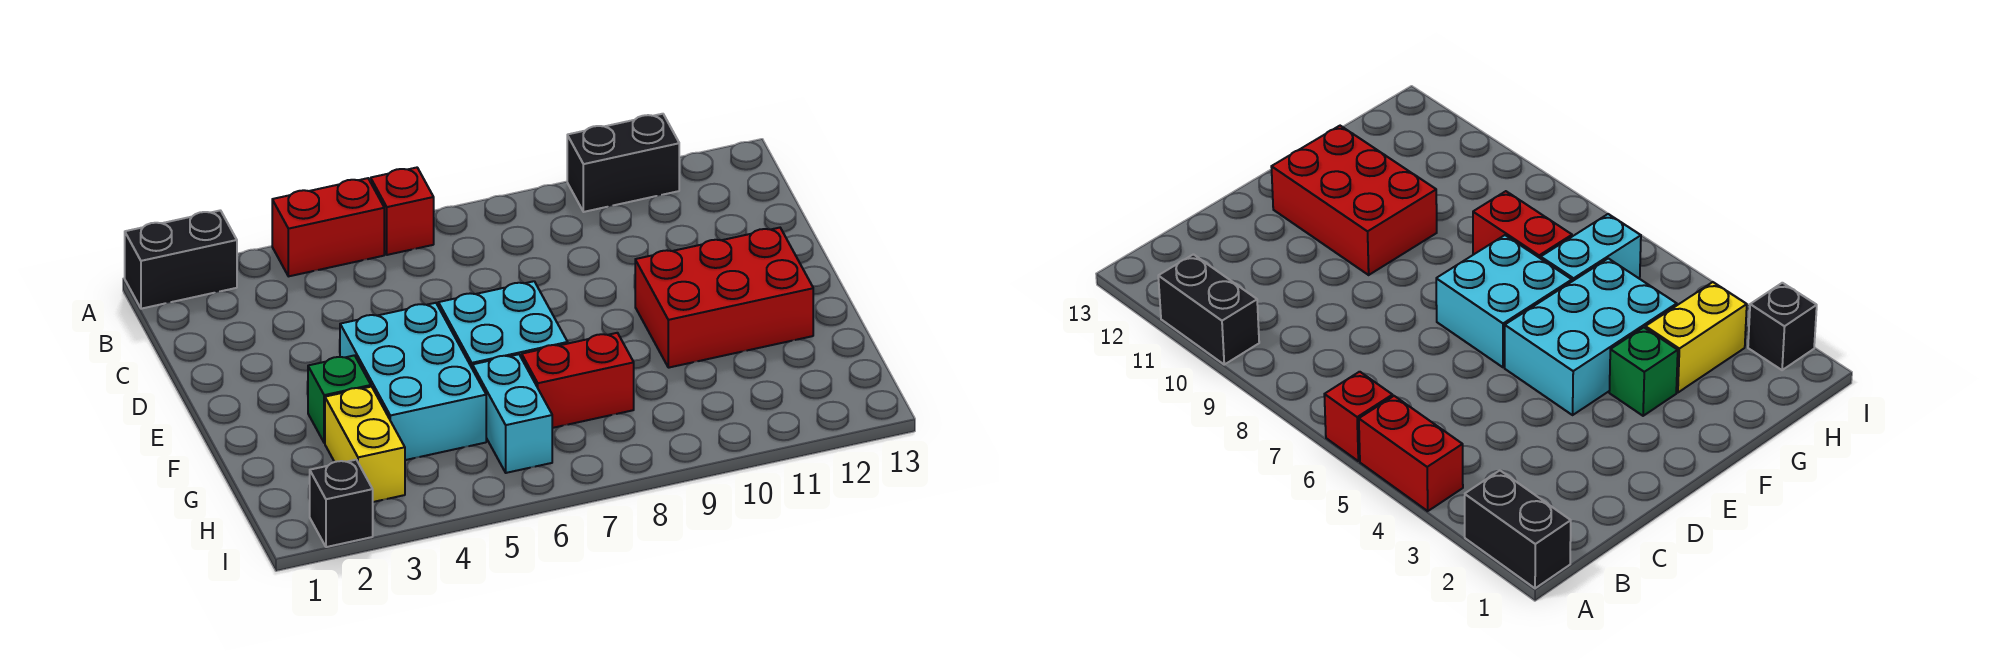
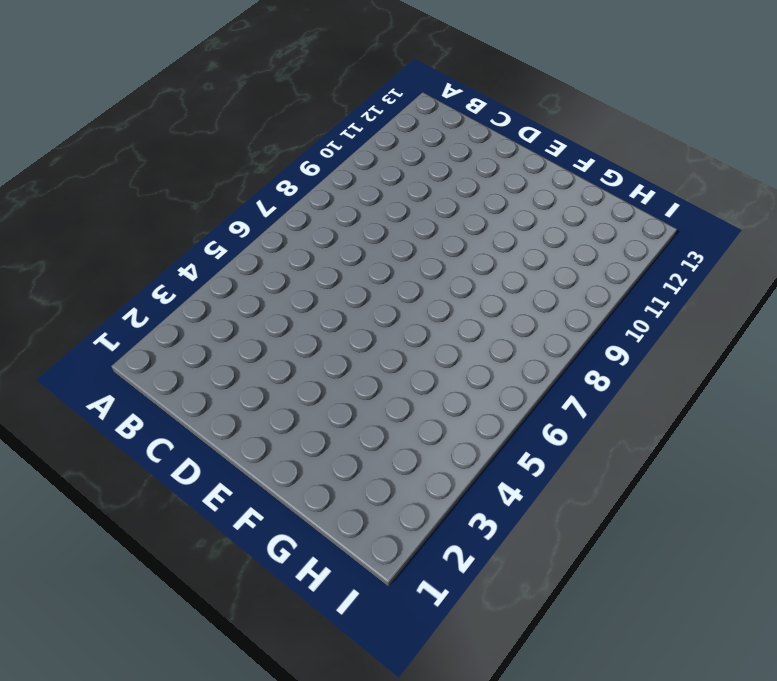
none -> black brick A1:A2 level 1
none -> red brick A4:A5 level 1
none -> red brick A6 level 1

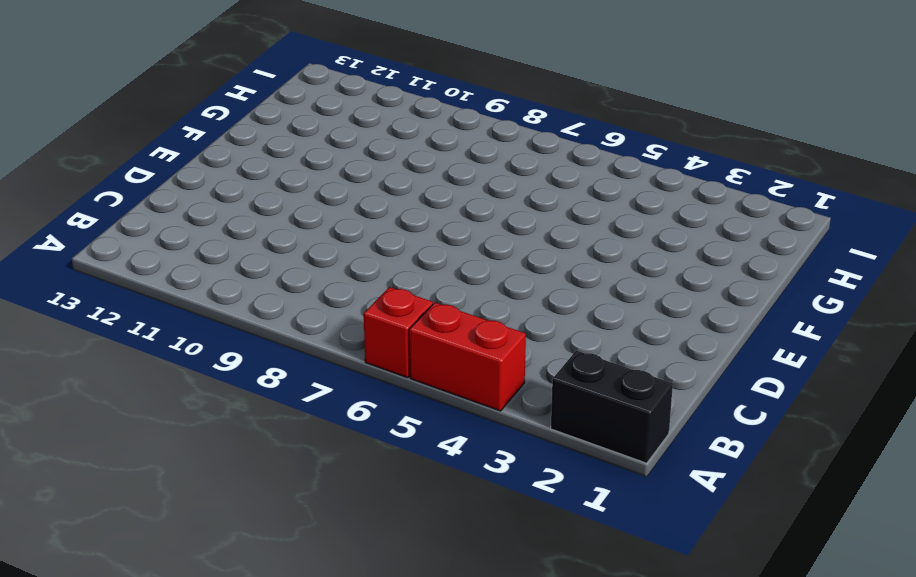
none -> black brick A10:A11 level 1
none -> cyan brick E4:G5 level 1
none -> cyan brick E6:F7 level 1

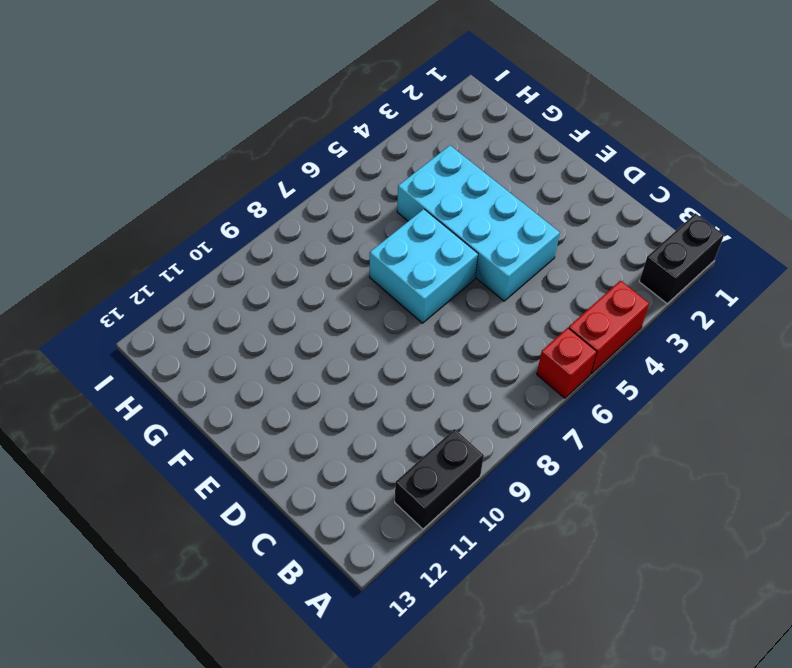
cyan brick D4:G5 level 1 -> cyan brick E4:G5 level 1
none -> red brick E10:F12 level 1
none -> green brick F3 level 1
none -> yellow brick G3:H3 level 1

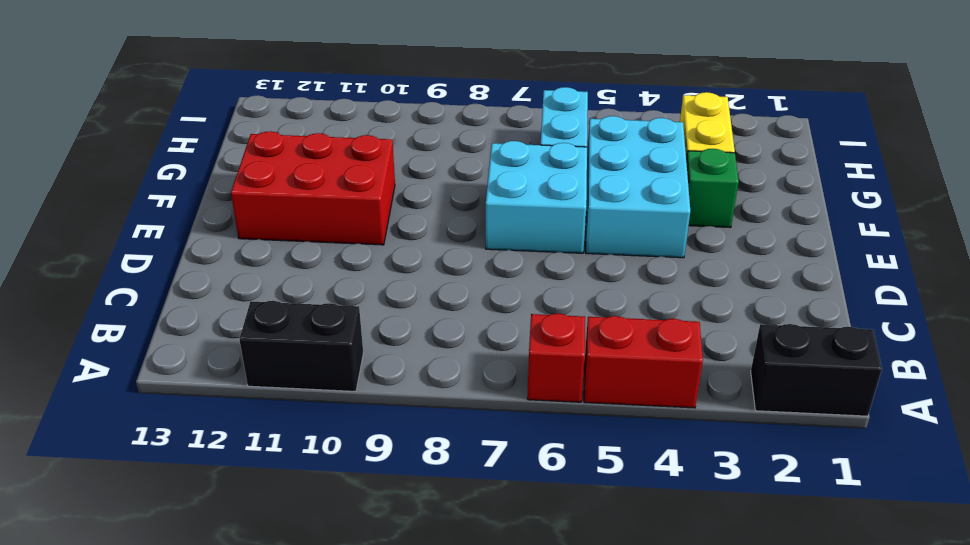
none -> red brick G7:G8 level 1
none -> black brick I2 level 1

